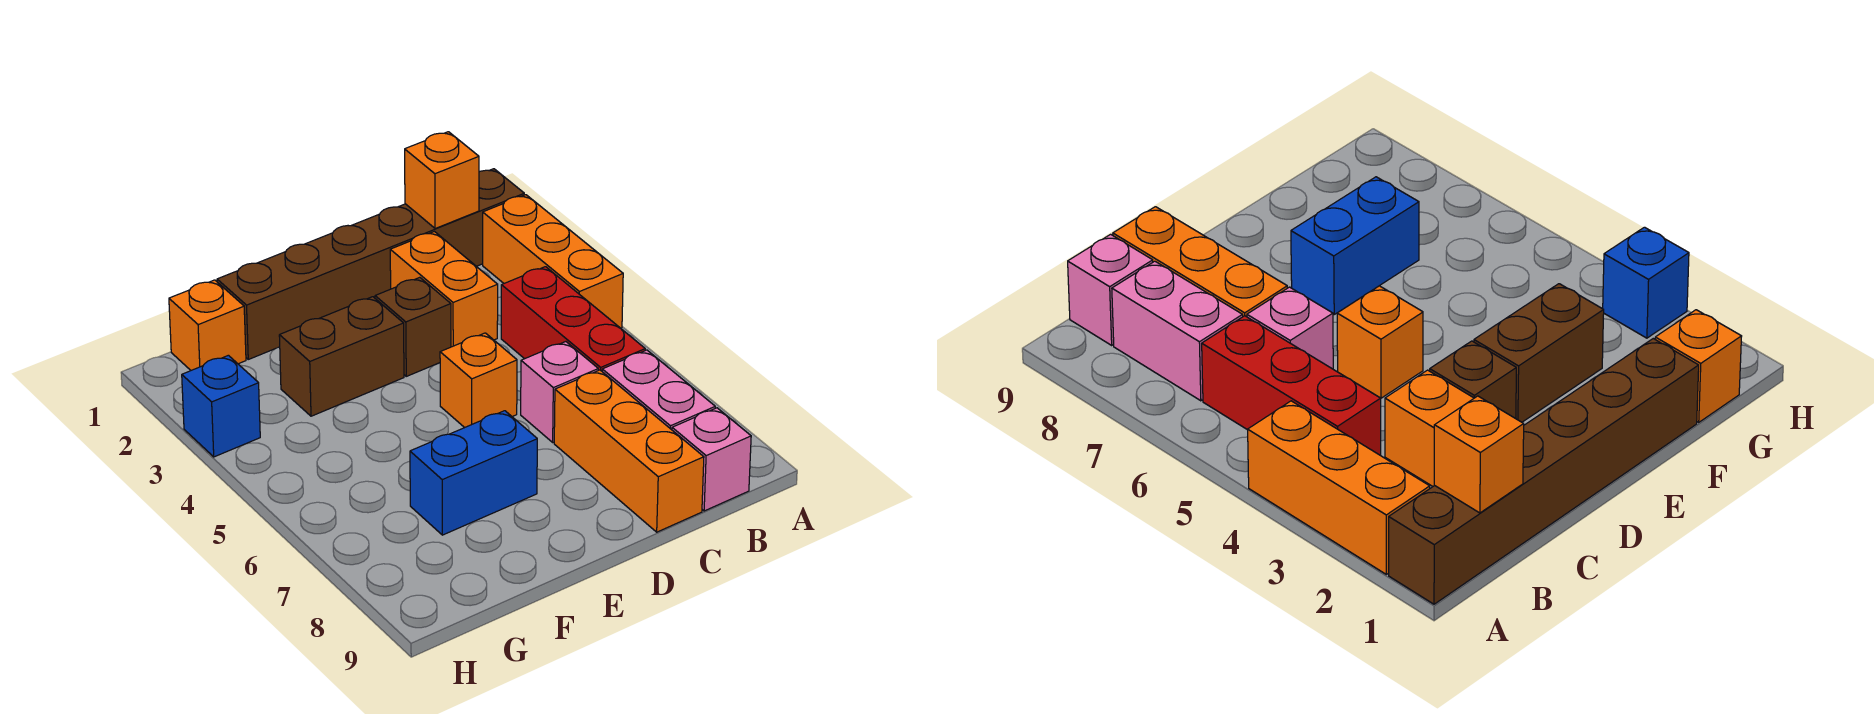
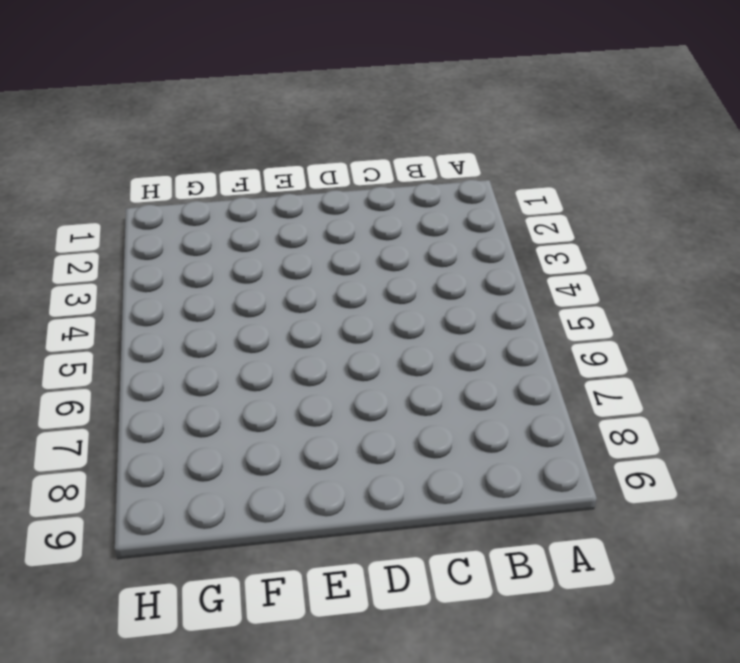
none -> brown brick A1:F1 level 1
none -> orange brick A2:A4 level 1
none -> red brick B4:B6 level 1

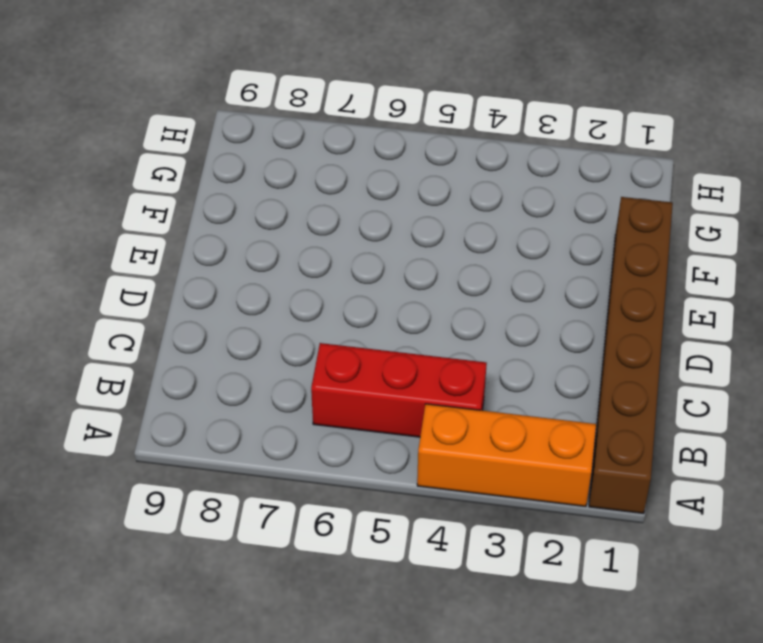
none -> pink brick B7:B8 level 1
none -> pink brick B9 level 1
none -> orange brick C2:C3 level 1

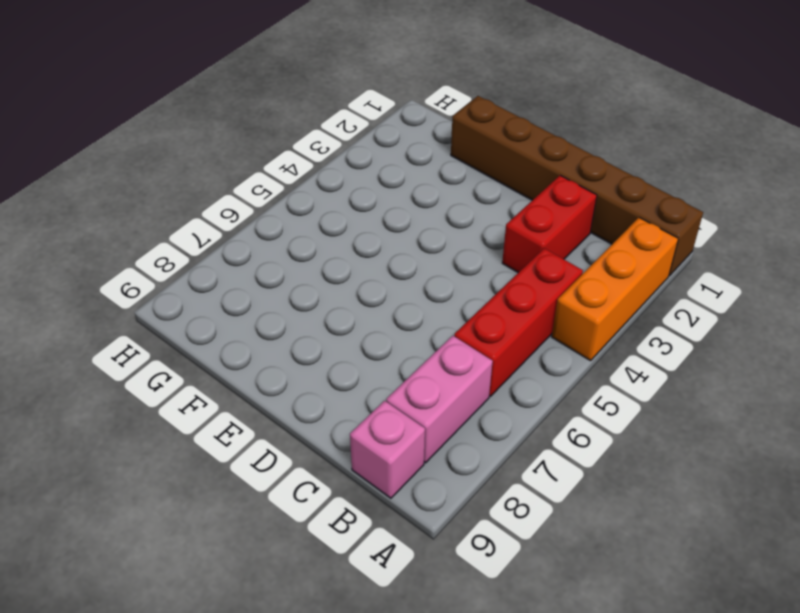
red brick C2:C3 level 1 -> orange brick C2:C3 level 1
none -> pink brick C6 level 1
none -> orange brick C7:C9 level 1
none -> brown brick D3 level 1

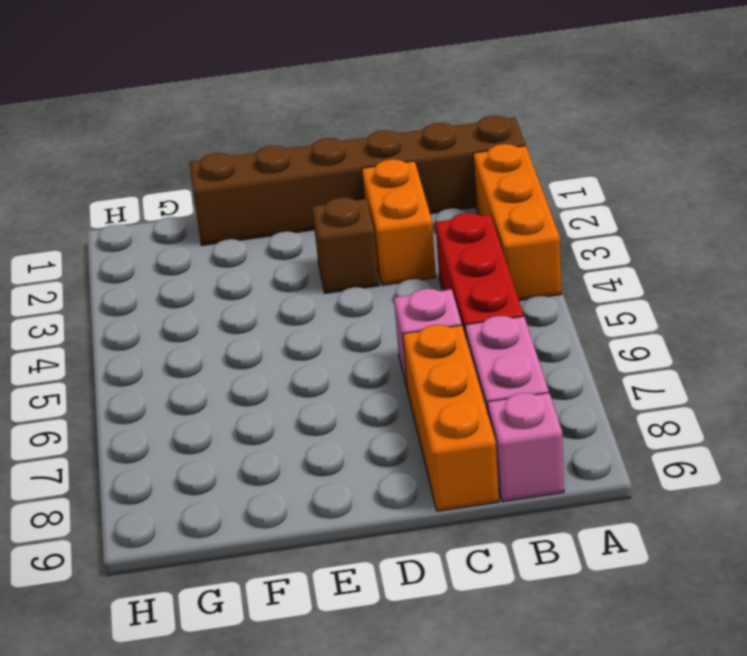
none -> orange brick D5 level 1
none -> brown brick E3:F3 level 1
none -> blue brick E7:F7 level 1

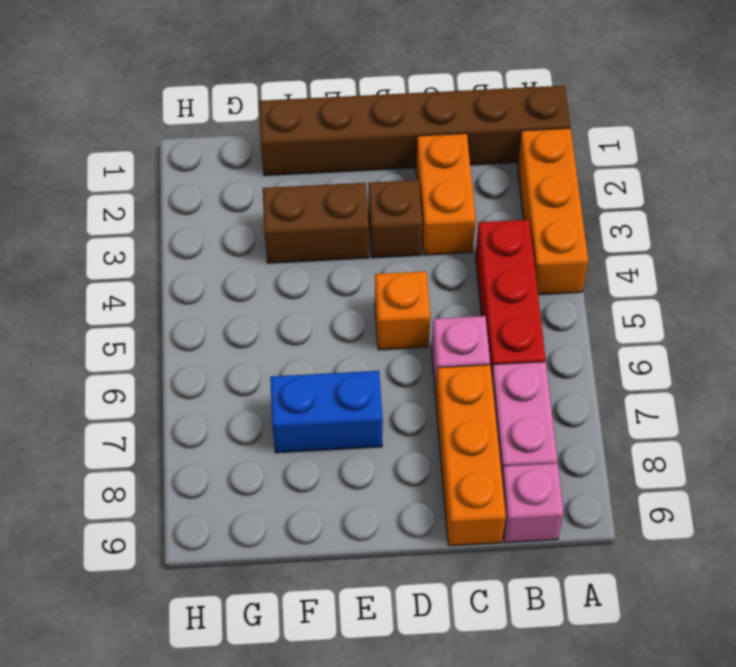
none -> orange brick G1 level 1
none -> blue brick H3 level 1
none -> orange brick B1 level 2

